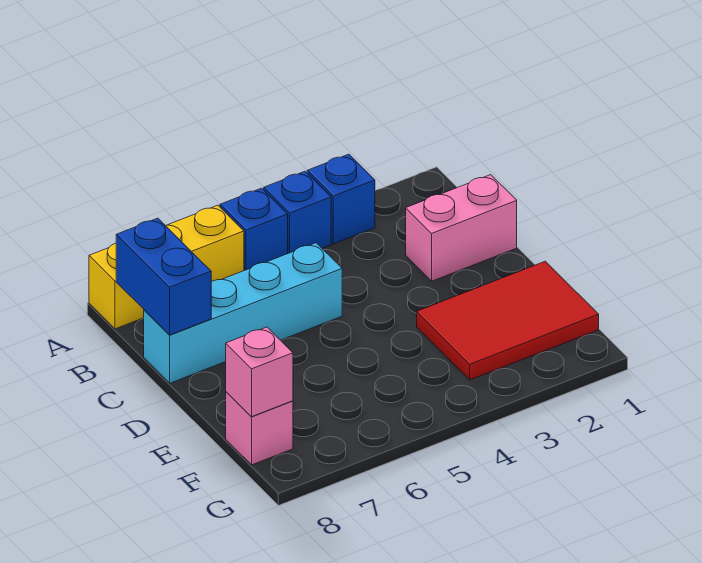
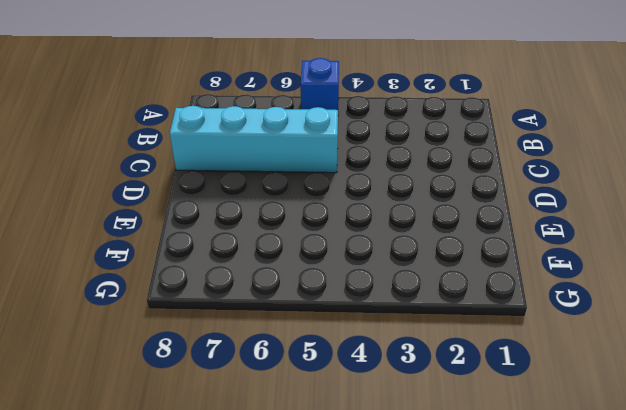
none -> blue brick A3 level 1
none -> blue brick A4 level 1

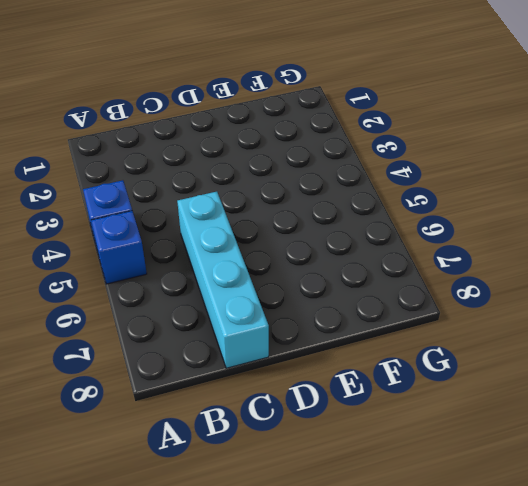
none -> blue brick A3 level 1
none -> yellow brick A6:A8 level 1

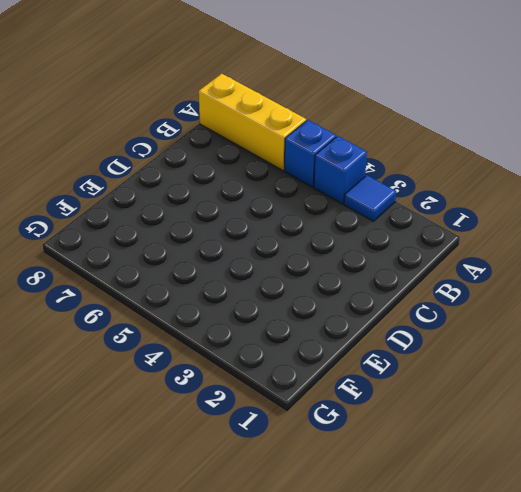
blue tile A3 level 1 -> blue brick A3 level 1
none -> pink brick C1:C2 level 1
none -> cyan brick C5:C8 level 1

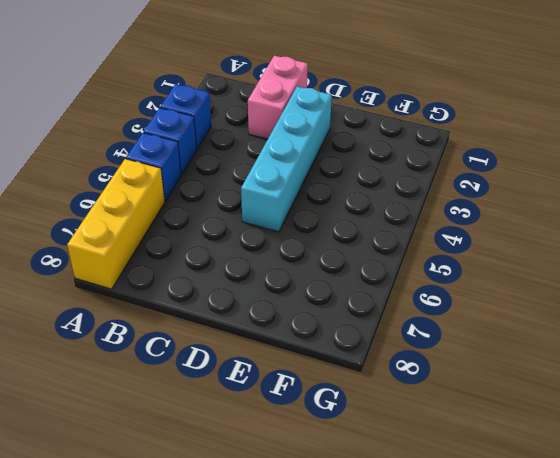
cyan brick D2:D5 level 1 -> cyan brick C5:C8 level 1
none -> red tile E1:F3 level 1
none -> pink brick F8 level 1

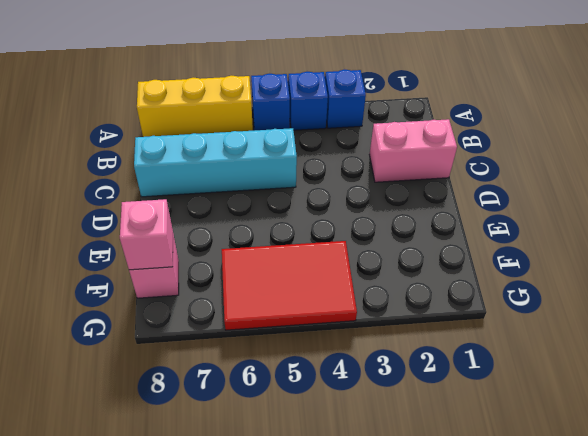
red tile F4:G6 level 1 -> red tile E1:F3 level 1
none -> blue brick B8:C8 level 2

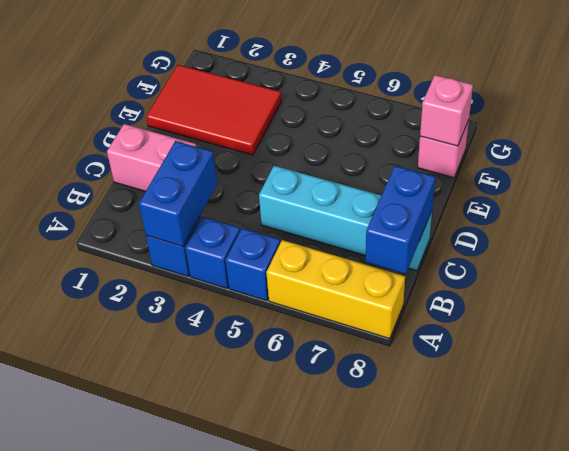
blue brick A3:B3 level 2 -> none

